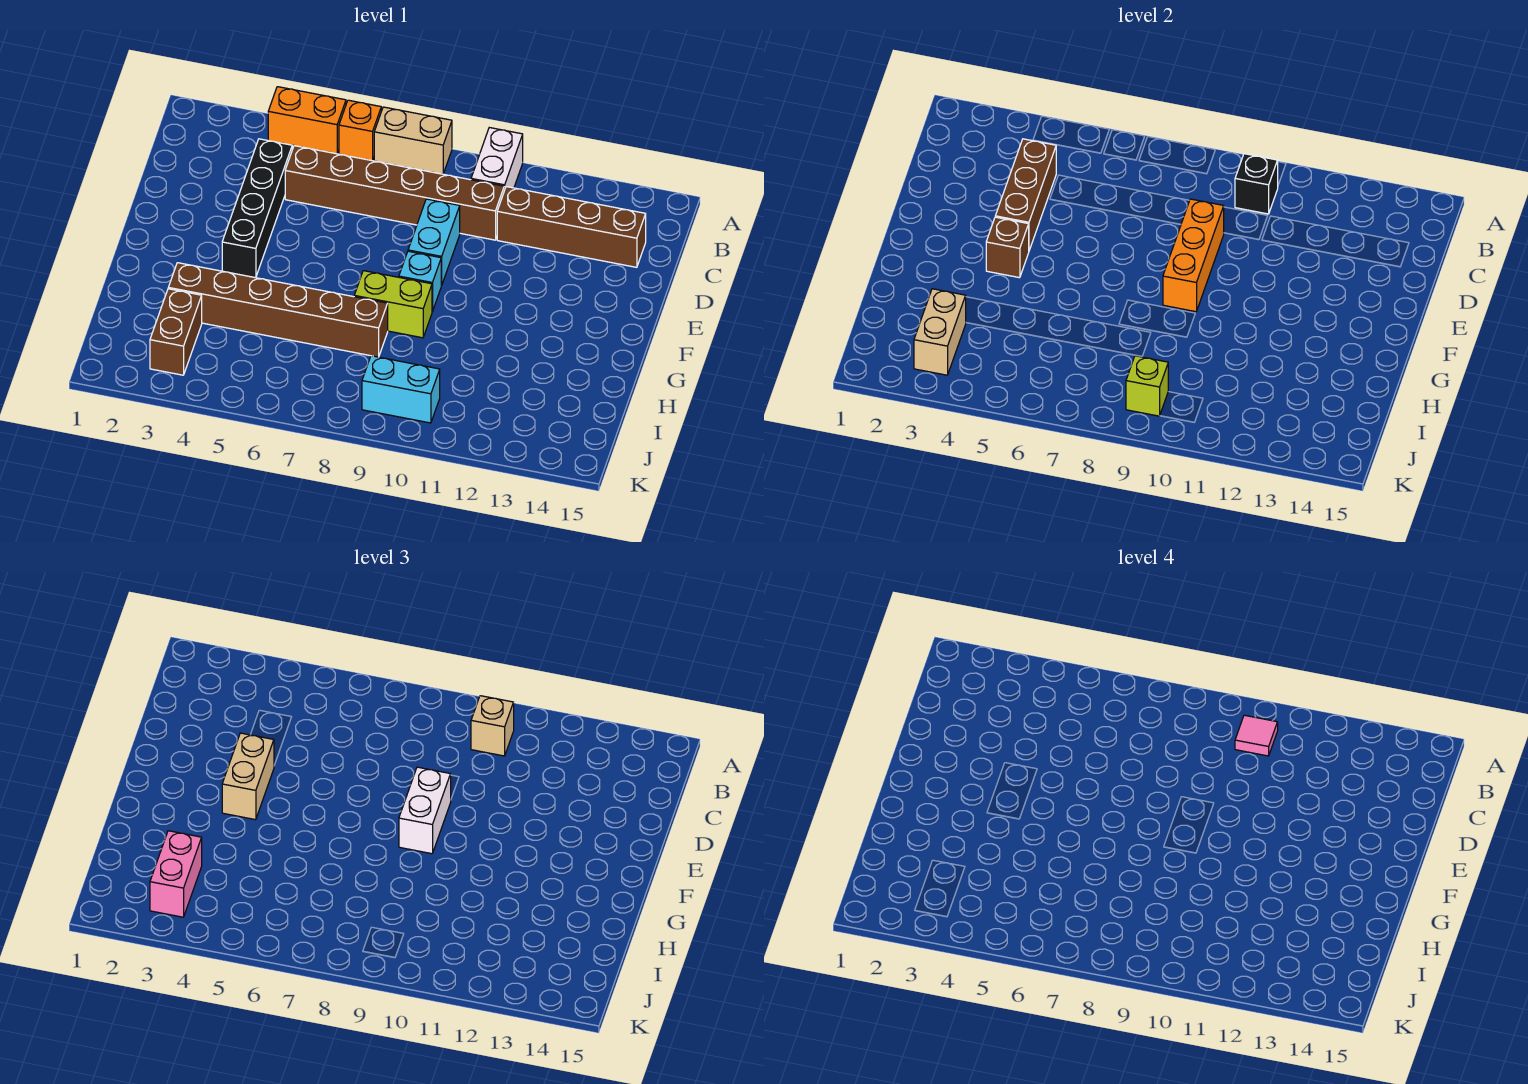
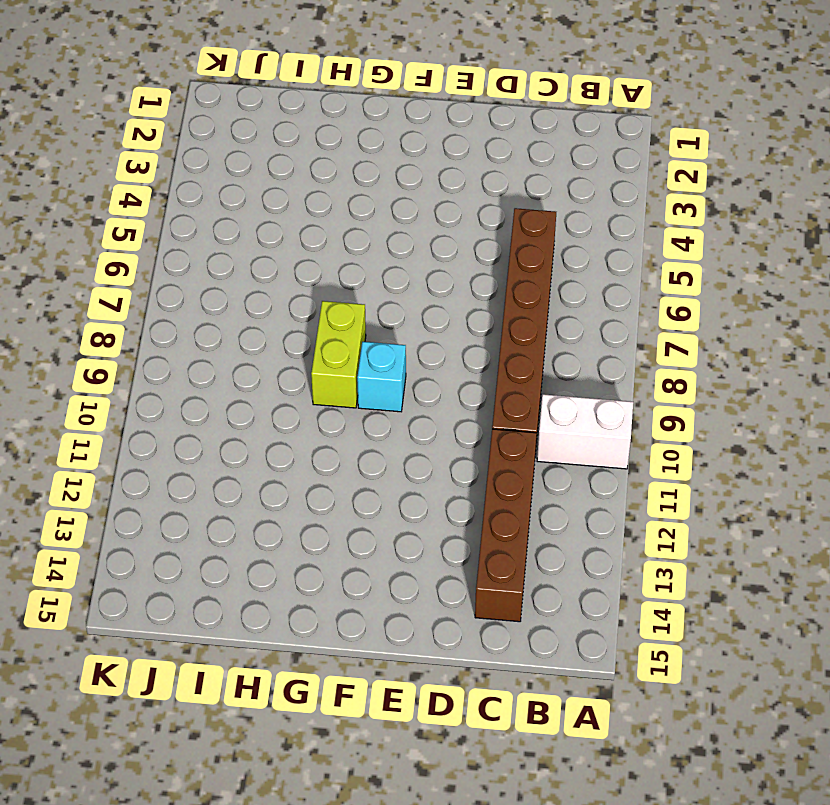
none -> orange brick A4:A5 level 1
none -> orange brick A6 level 1
none -> tan brick A7:A8 level 1

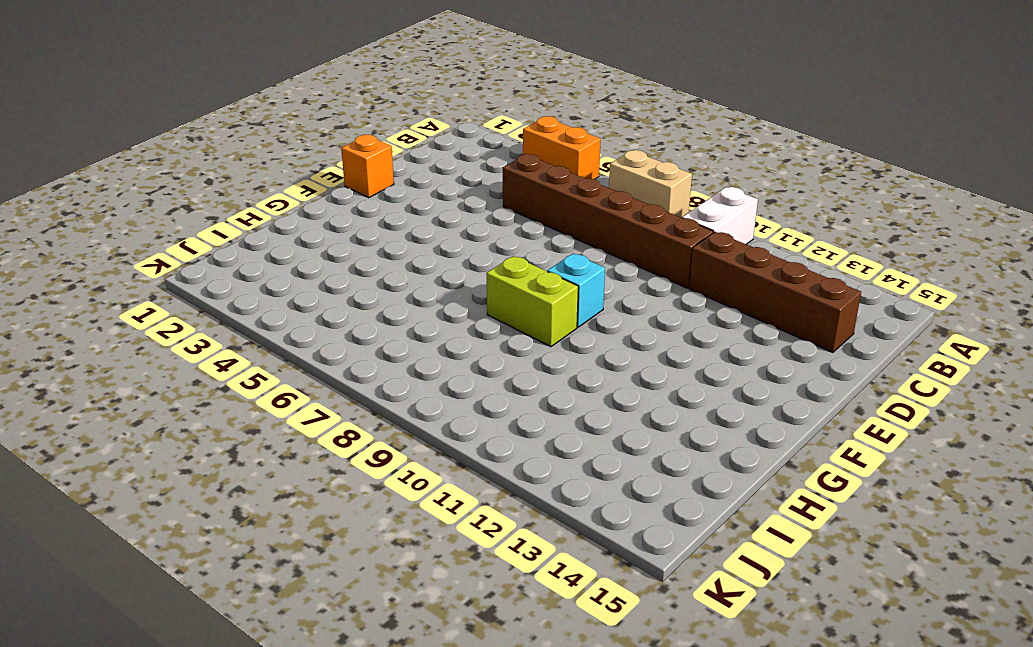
orange brick E1 level 1 -> orange brick A6 level 1
none -> black brick C4:F4 level 1
none -> cyan brick D9:E9 level 1
none -> brown brick H3:H8 level 1

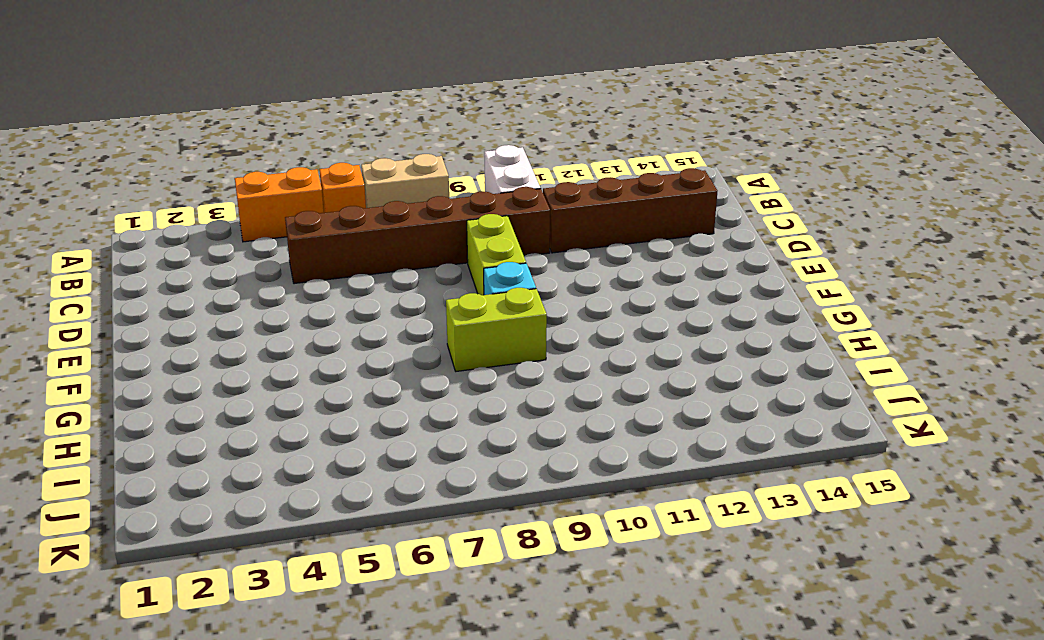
lime brick D9:E9 level 1 -> cyan brick D9:E9 level 1
none -> black brick C4:F4 level 1
none -> brown brick H3:H8 level 1
none -> brown brick I3:J3 level 1

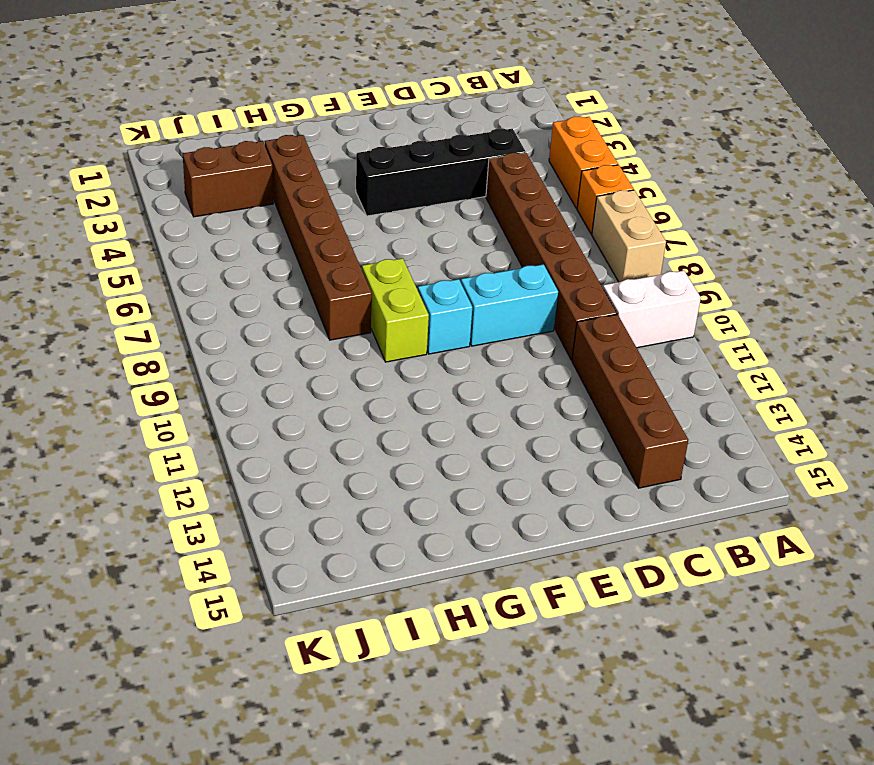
none -> cyan brick J9:J10 level 1
none -> black brick B10 level 2
none -> brown brick C4:E4 level 2

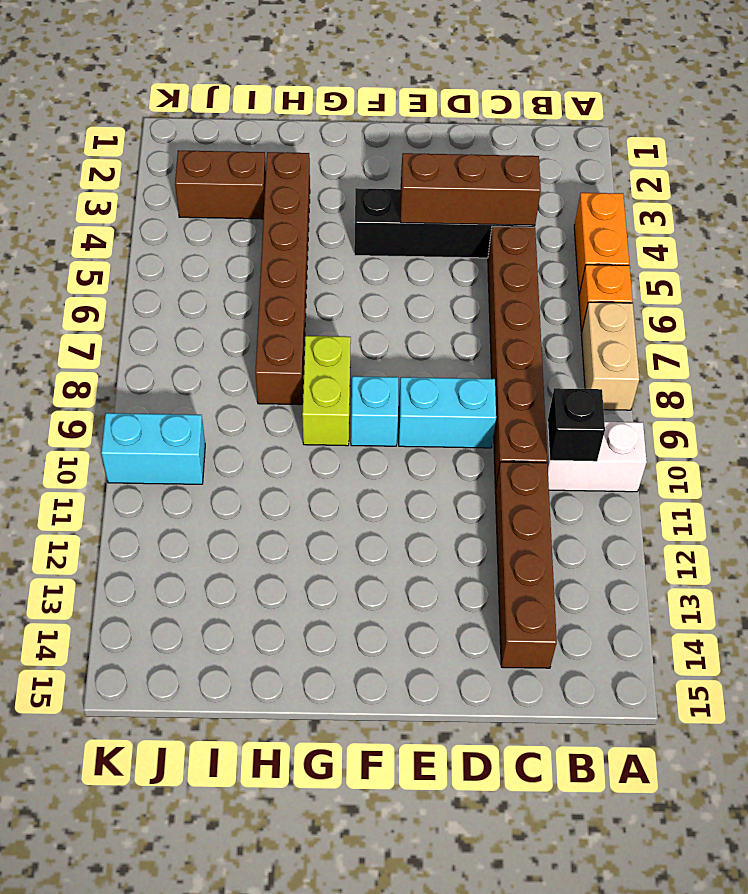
cyan brick J10:K10 level 1 -> cyan brick J9:J10 level 1
none -> orange brick D9:F9 level 2
none -> brown brick F4 level 2
none -> tan brick I3:J3 level 2

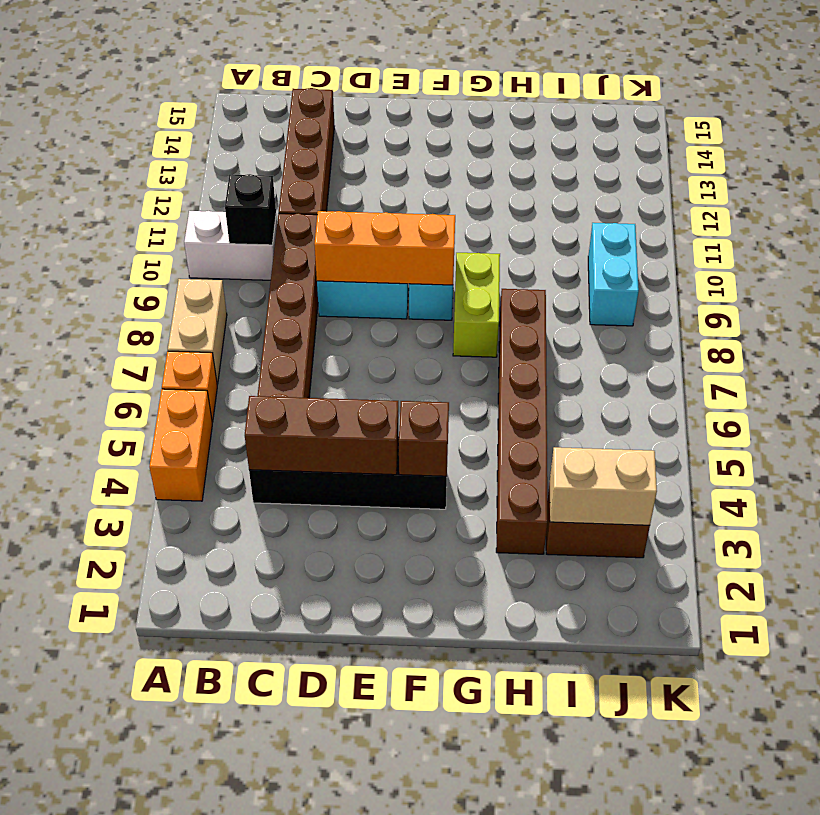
none -> lime brick J9 level 2
none -> tan brick B10 level 3
none -> tan brick E4:F4 level 3

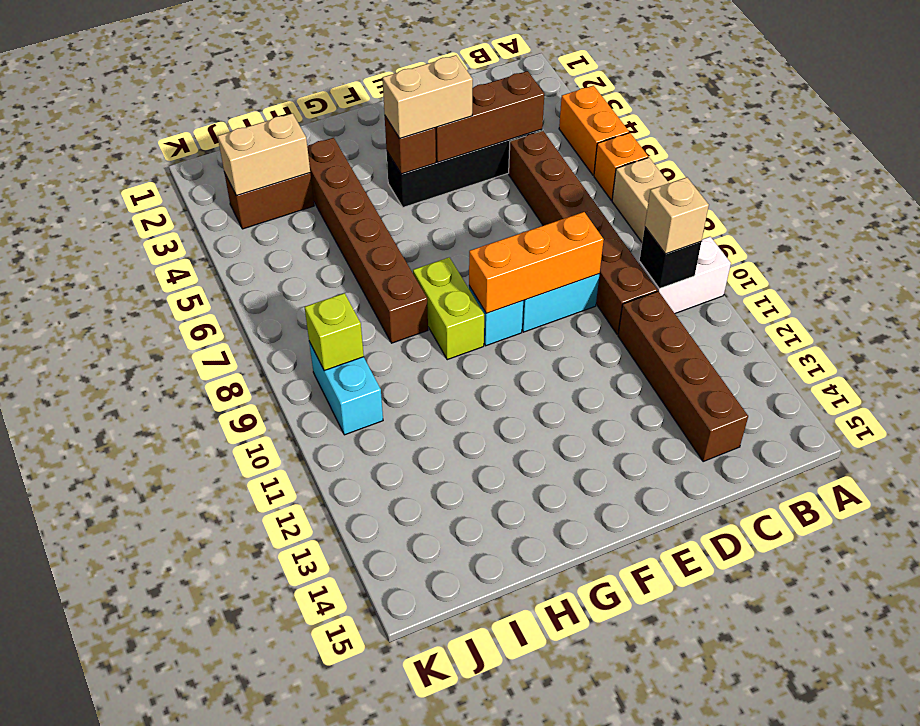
none -> white brick E9:F9 level 3
none -> pink brick I3:J3 level 3
none -> pink tile B10 level 4

